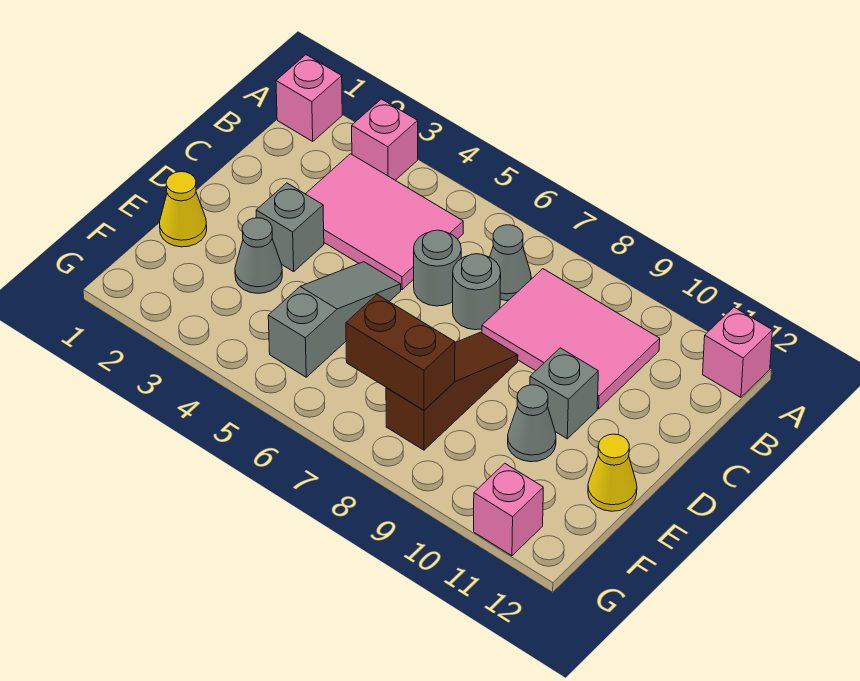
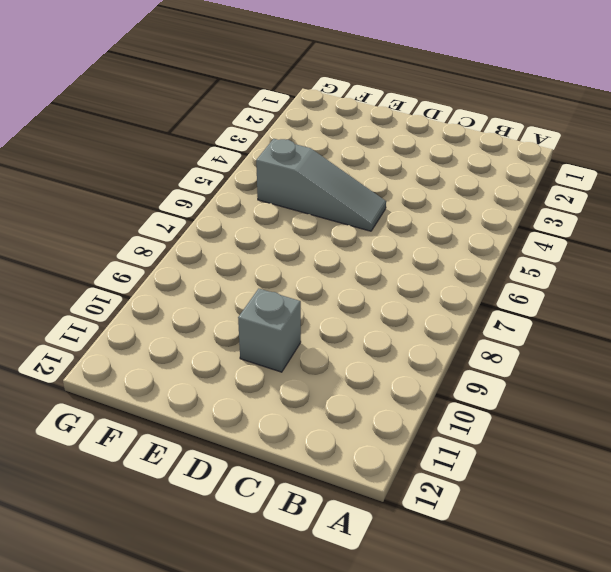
none -> pink brick A1 level 1
none -> pink brick A3 level 1
none -> pink brick A12 level 1

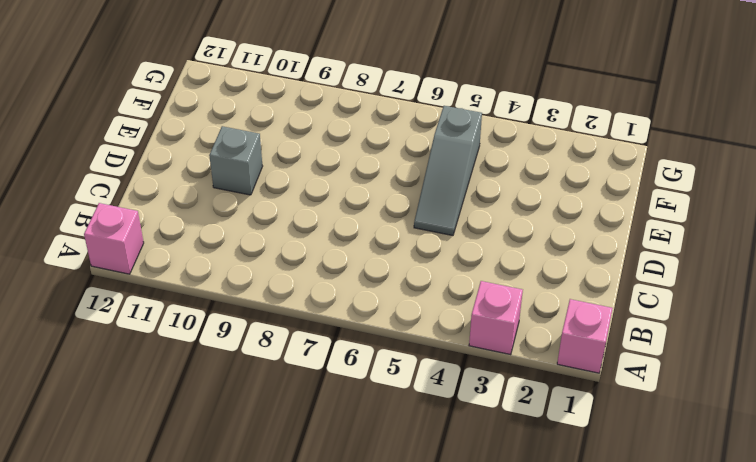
none -> pink tile B3:C5 level 1
none -> grey cone B7 level 1
none -> pink tile B8:C10 level 1

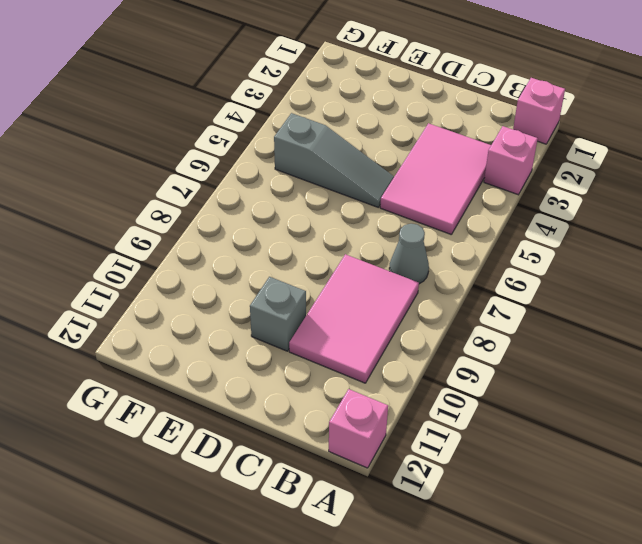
none -> grey round brick C6 level 1
none -> grey round brick C7 level 1
none -> grey brick D3 level 1

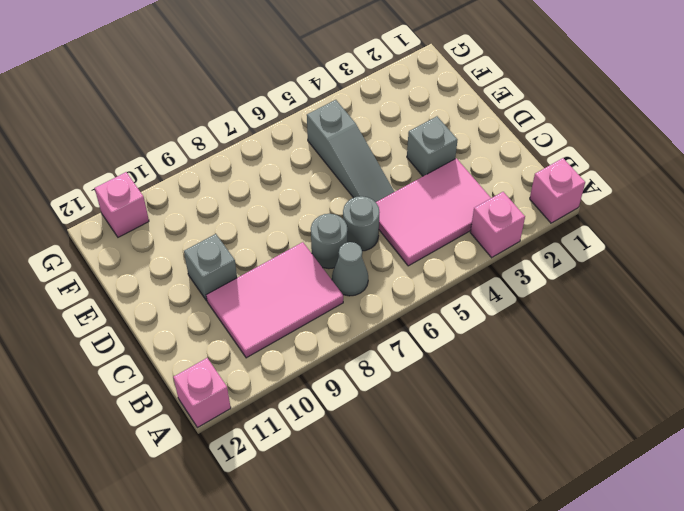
none -> brown slope D8:F8 level 1 top F
none -> yellow cone E1 level 1
none -> grey cone E3 level 1

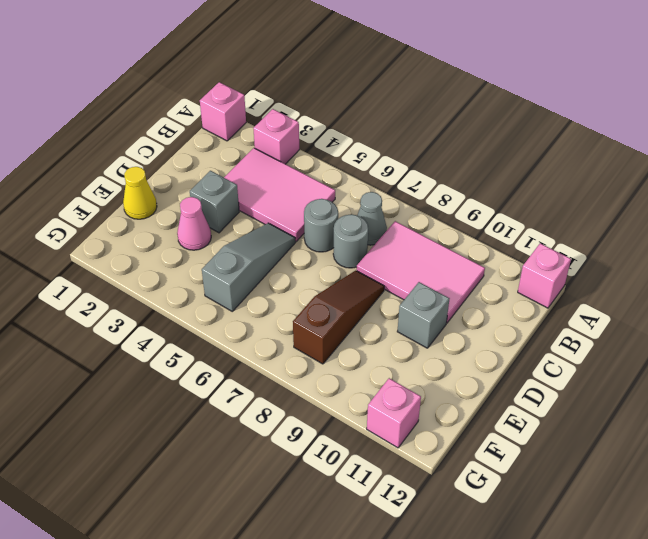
pink cone E3 level 1 -> grey cone E3 level 1
none -> grey cone E10 level 1
none -> yellow cone E12 level 1
none -> brown brick F7:F8 level 2

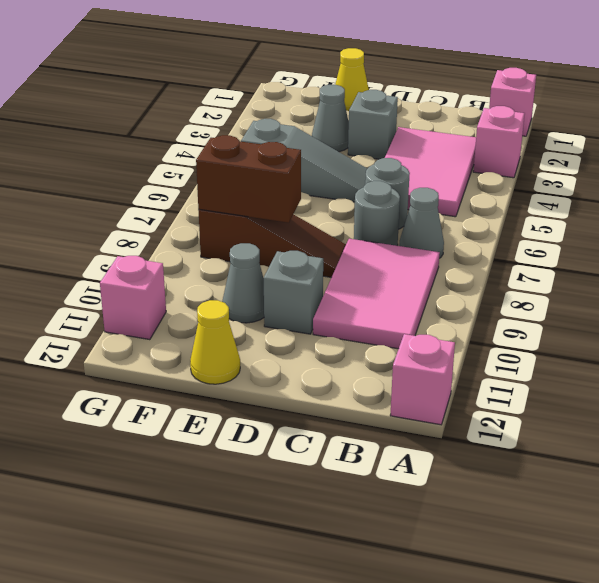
brown brick E8:F8 level 2 -> brown brick F7:F8 level 2

